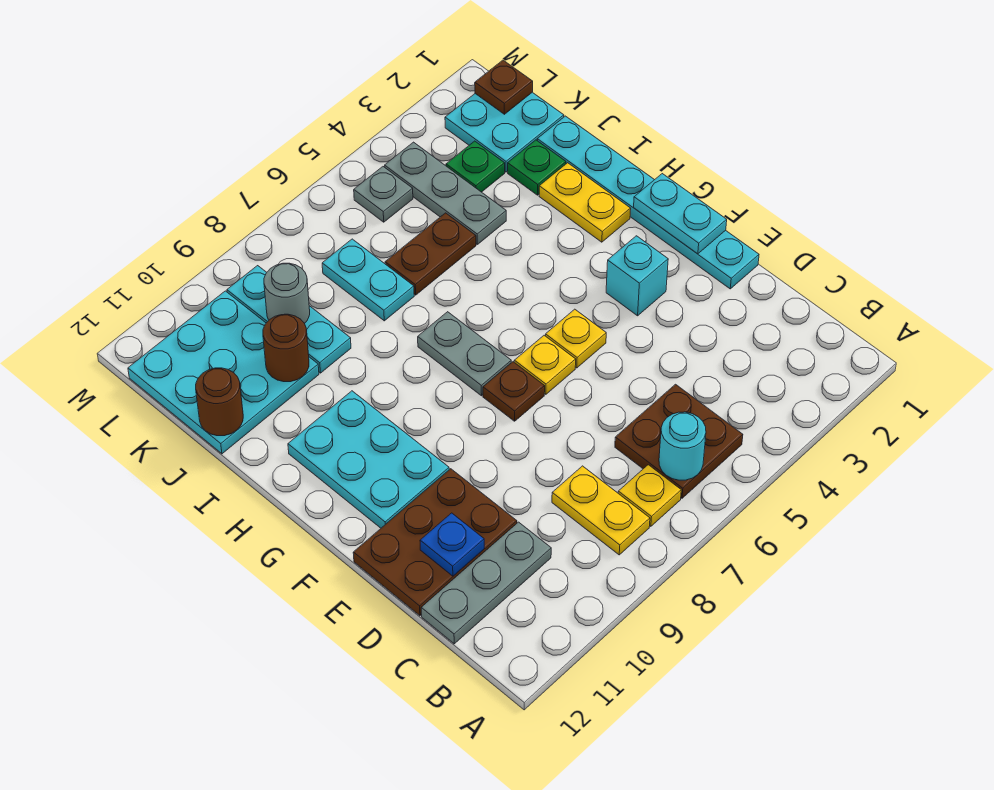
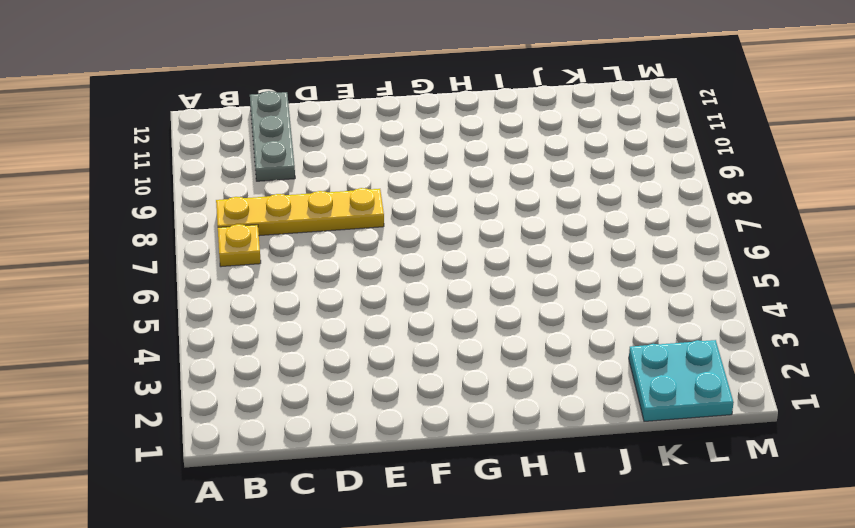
yellow plate B8:E8 level 1 -> yellow plate B8:C8 level 1
none -> brown plate B5:C6 level 1
none -> brown plate D10:E12 level 1
none -> cyan plate E1:J1 level 1

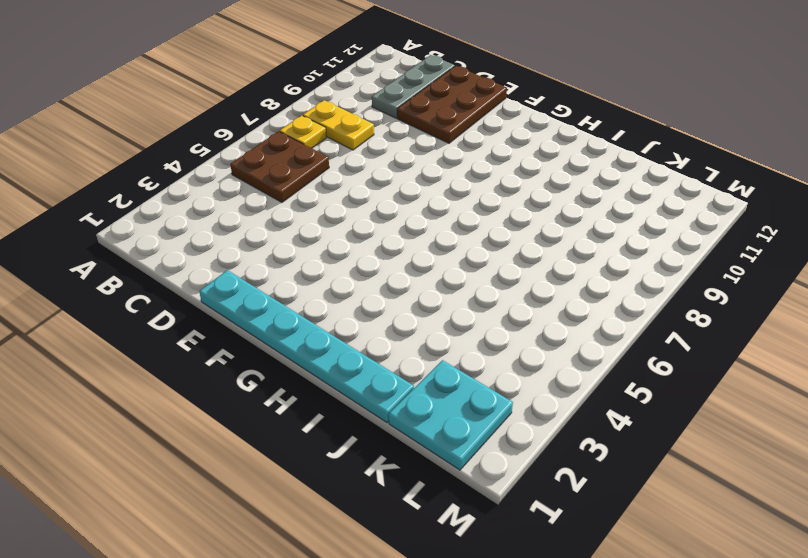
none -> cyan brick F3 level 1
none -> yellow plate F5 level 1
none -> yellow plate F6 level 1

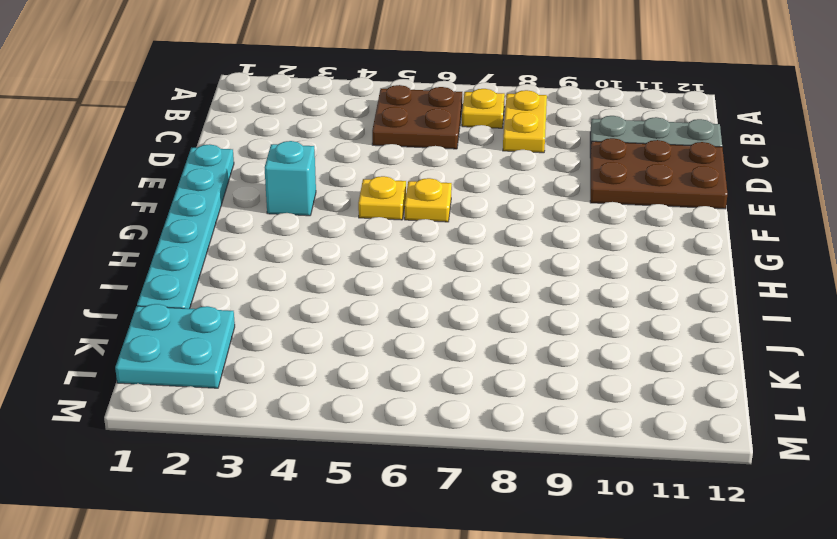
none -> brown plate F7 level 1
none -> cyan plate F10:H11 level 1
none -> grey plate G7:H7 level 1

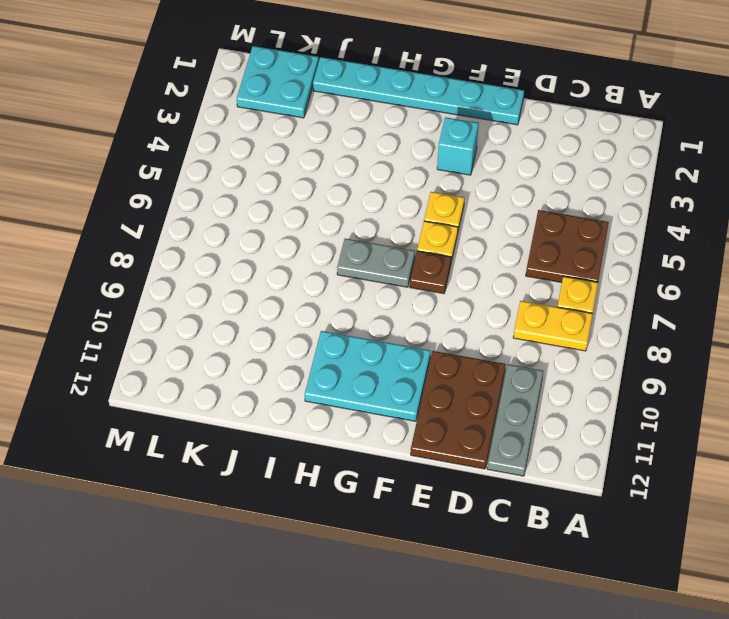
none -> yellow plate H2:I2 level 1
none -> green plate J2 level 1
none -> grey plate J4:L4 level 1

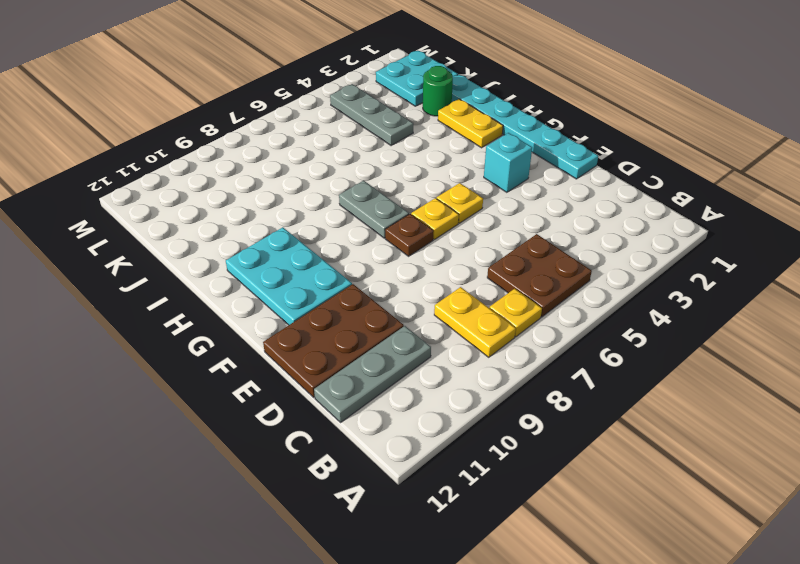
green round brick J2 level 1 -> green plate J2 level 1
none -> brown plate J5:J6 level 1
none -> cyan plate J7:K7 level 1
none -> cyan plate J9:L9 level 1

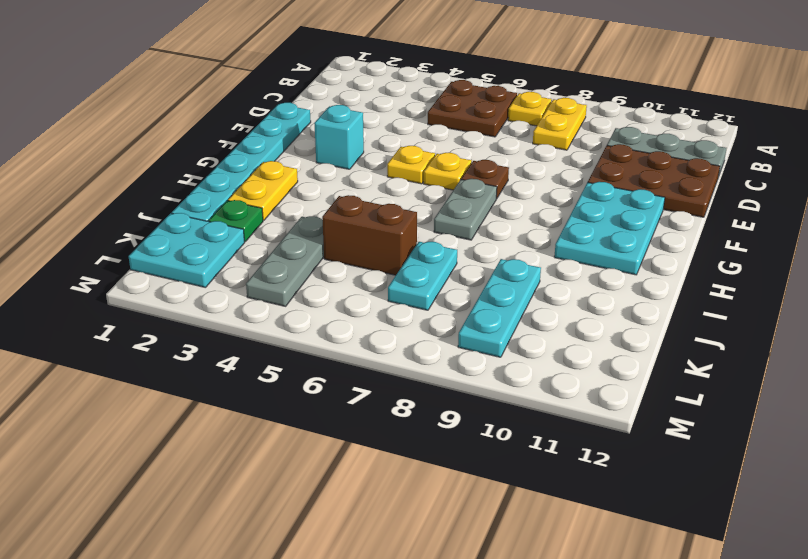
brown brick J5:J6 level 1 -> brown plate J5:J6 level 1
none -> cyan plate J10:L12 level 1
none -> green plate K3 level 1
none -> grey plate L5 level 1

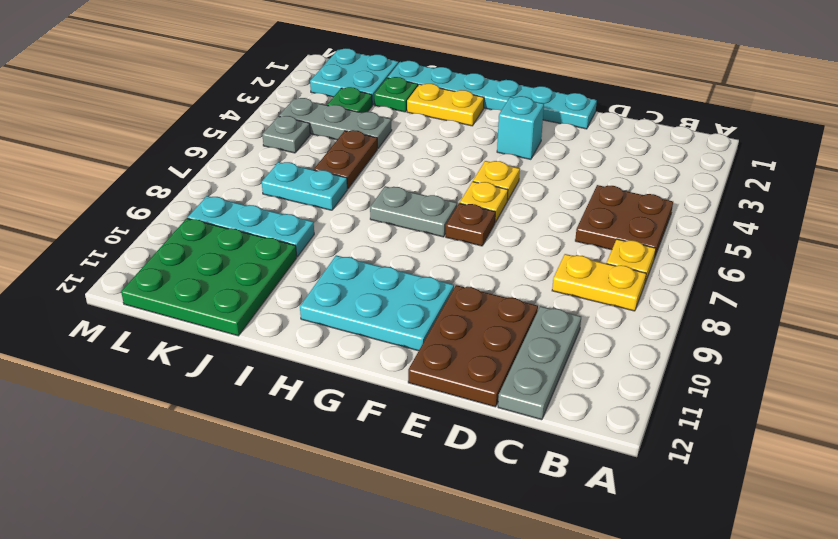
green plate J10:L12 level 1 -> cyan plate J10:L12 level 1
none -> cyan round brick B6 level 2
none -> blue plate D11 level 2
none -> cyan plate F1:G1 level 2

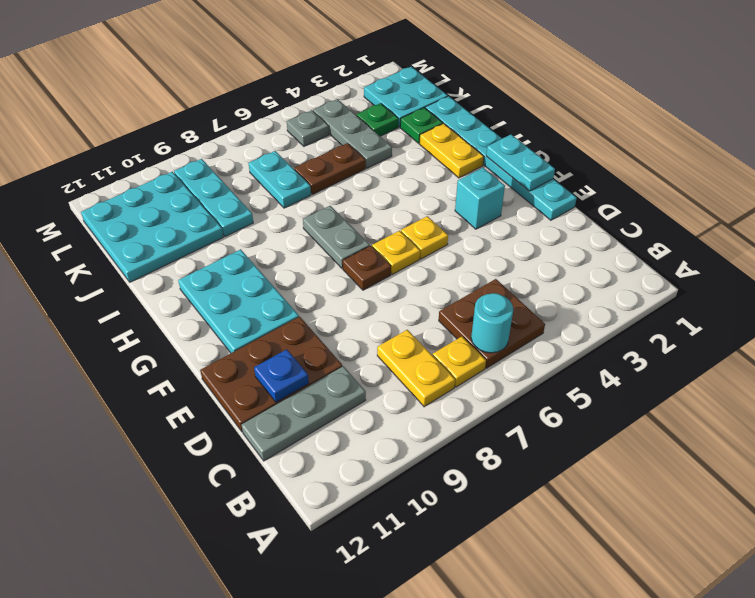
none -> brown round brick J10 level 2
none -> brown round brick J12 level 2
none -> grey round brick K9 level 2

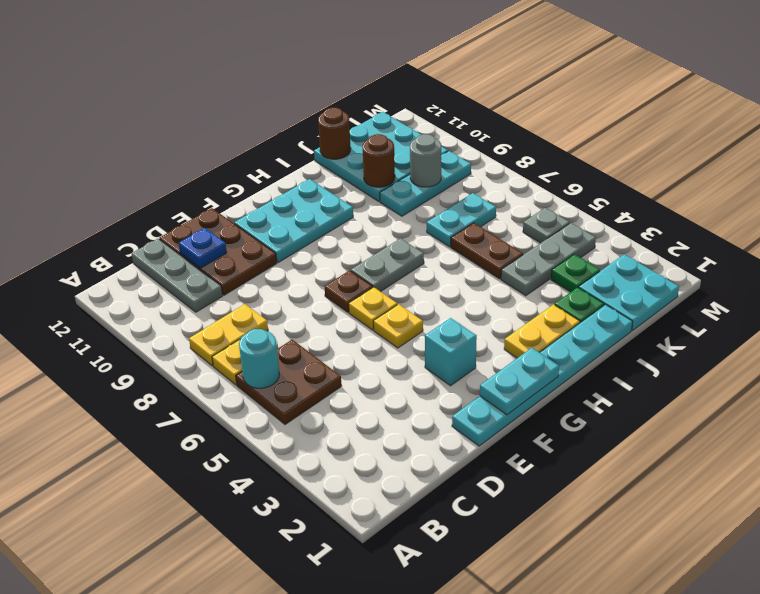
none -> brown plate L1 level 2

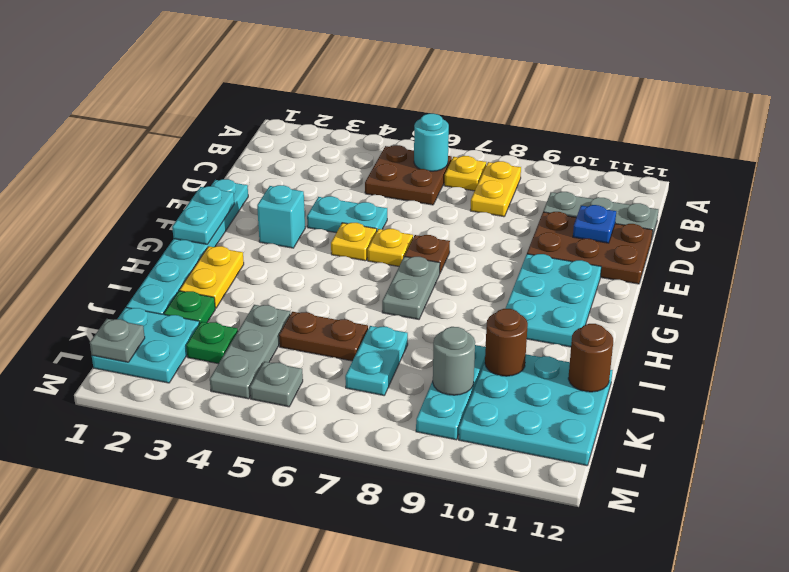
cyan plate E4:E5 level 1 -> none
grey plate L1 level 2 -> brown plate L1 level 2

